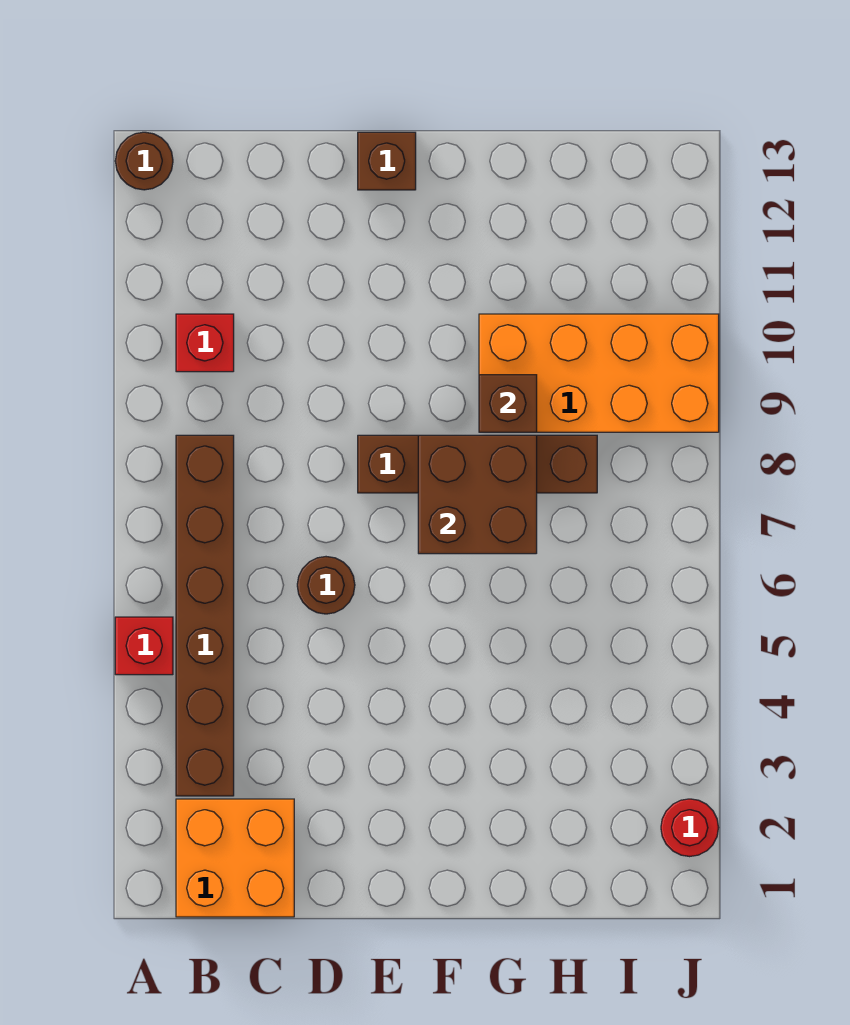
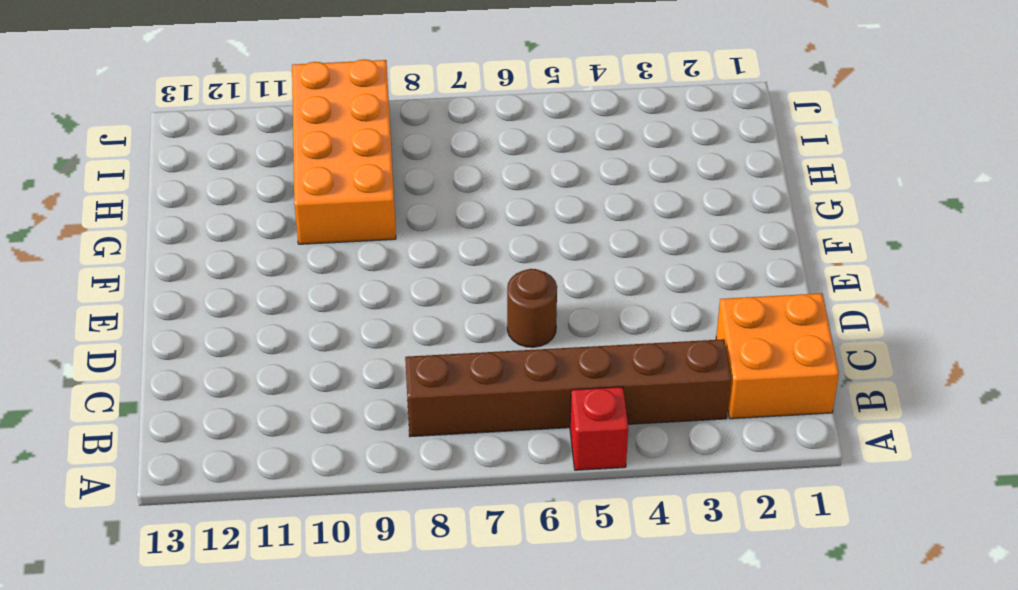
none -> brown round brick A13 level 1
none -> red brick B10 level 1
none -> brown brick E8:H8 level 1

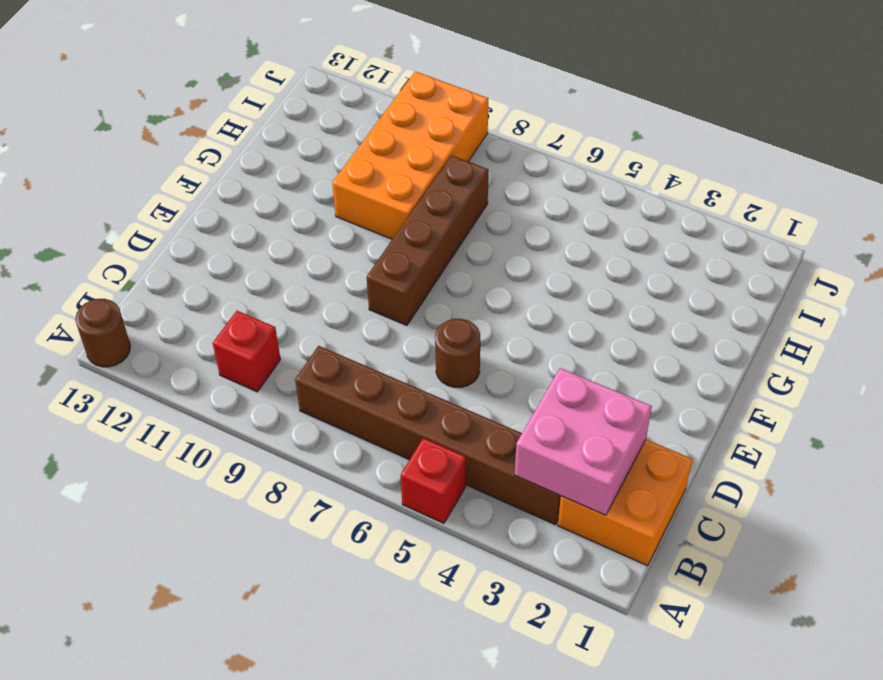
pink brick B2:C3 level 2 -> none
none -> brown brick E13 level 1
none -> red round brick J2 level 1
none -> brown brick F7:G8 level 2

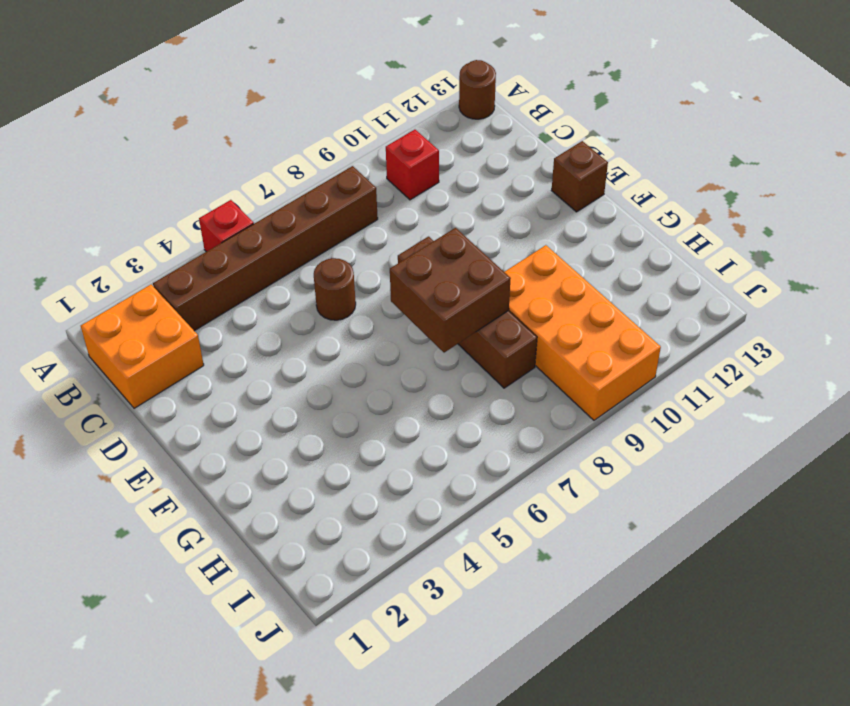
none -> red round brick J2 level 1
none -> brown brick G9 level 2

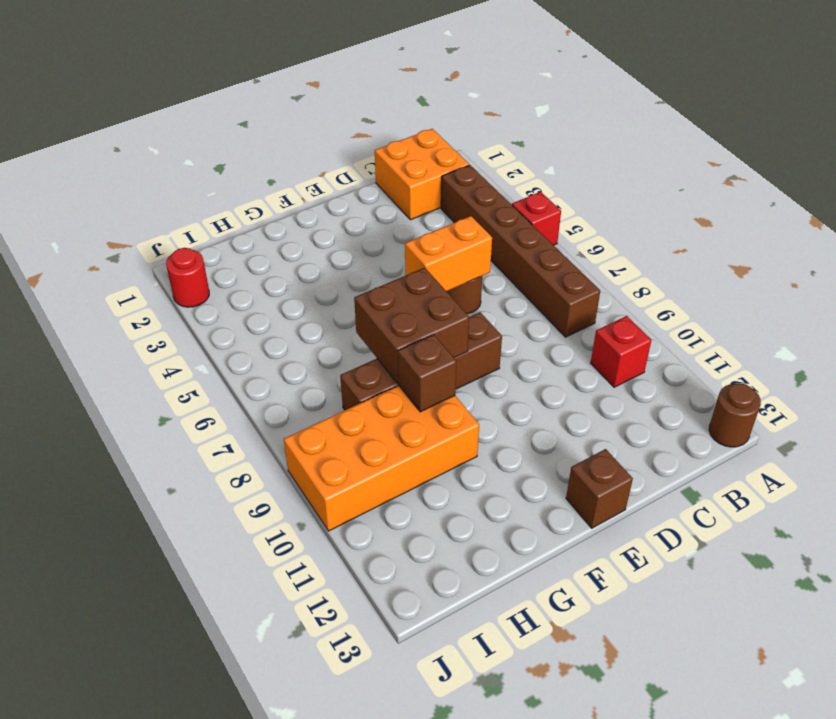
orange brick D6:E6 level 2 -> none

